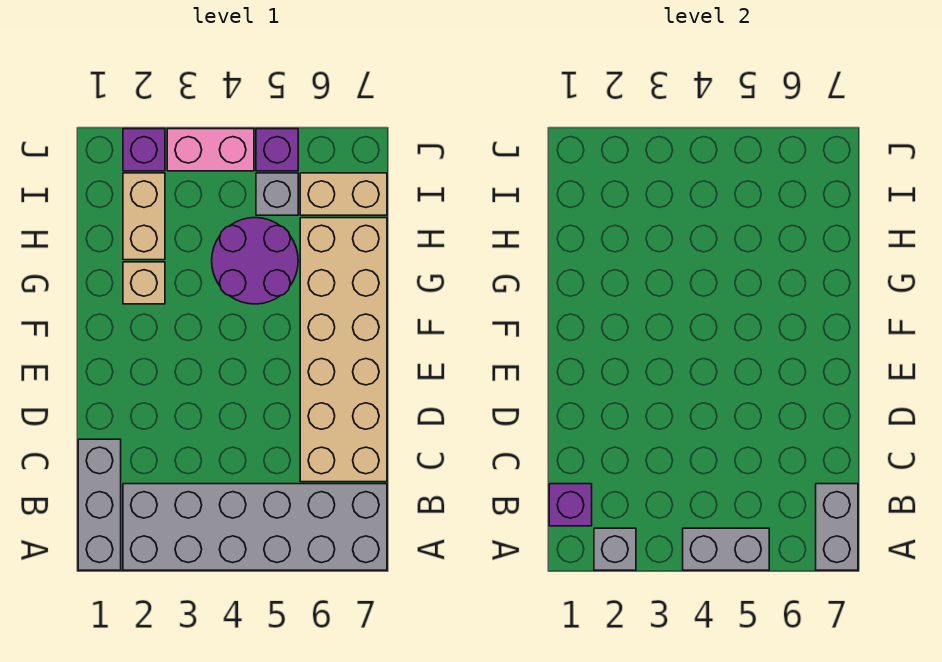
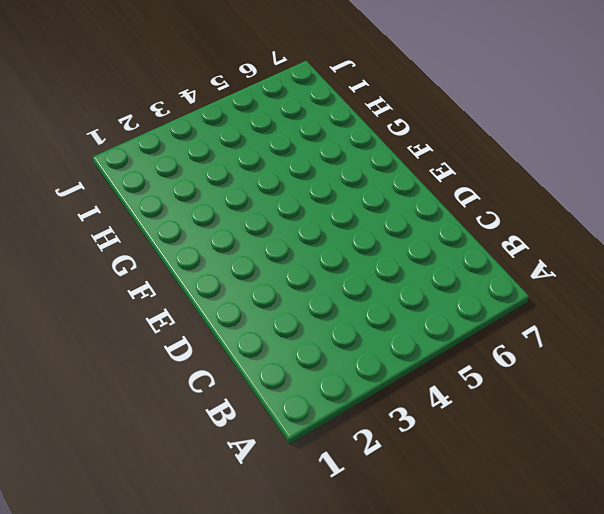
none -> grey brick A1:C1 level 1
none -> grey brick A2:B7 level 1
none -> tan brick C6:H7 level 1

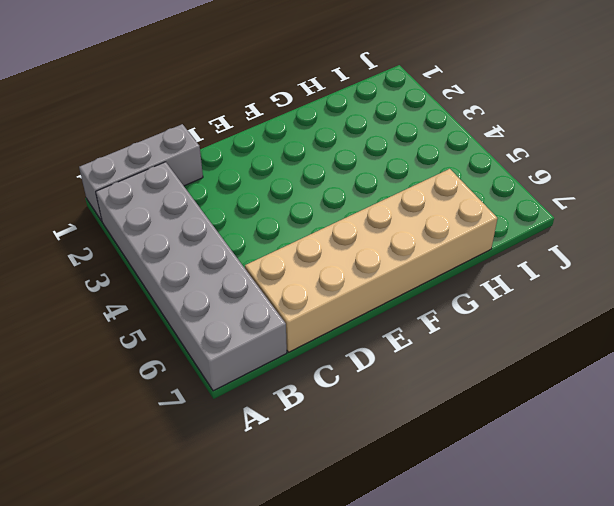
none -> tan brick G2 level 1
none -> purple round brick G4:H5 level 1
none -> tan brick H2:I2 level 1

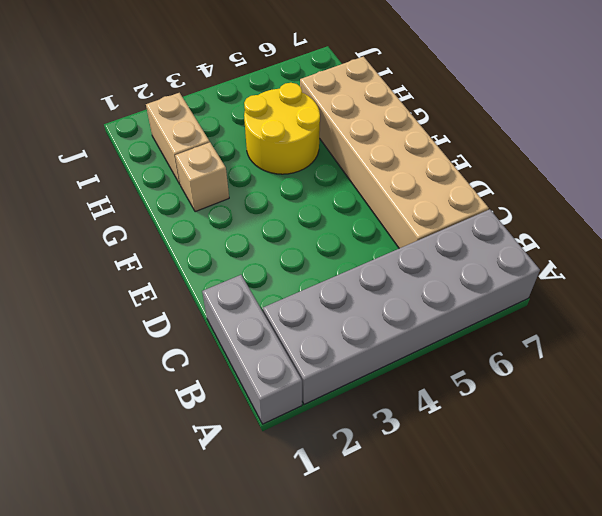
yellow round brick G4:H5 level 1 -> purple round brick G4:H5 level 1
none -> grey brick I5 level 1
none -> tan brick I6:I7 level 1
none -> purple brick J2 level 1

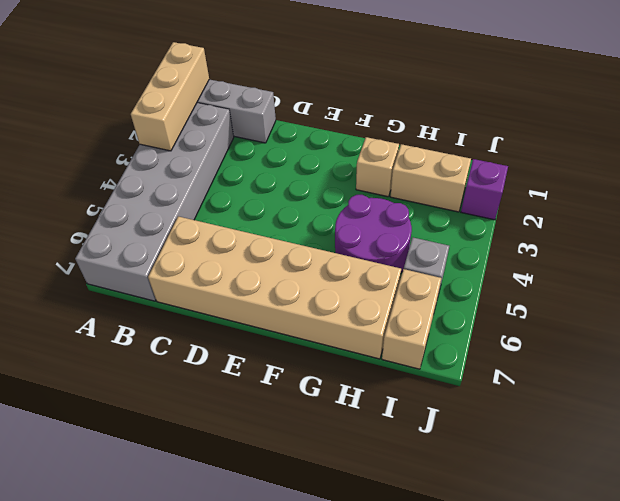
tan brick A1:A3 level 2 -> grey brick A2 level 2
none -> pink brick J3:J4 level 1
none -> purple brick J5 level 1
none -> grey brick A4:A5 level 2

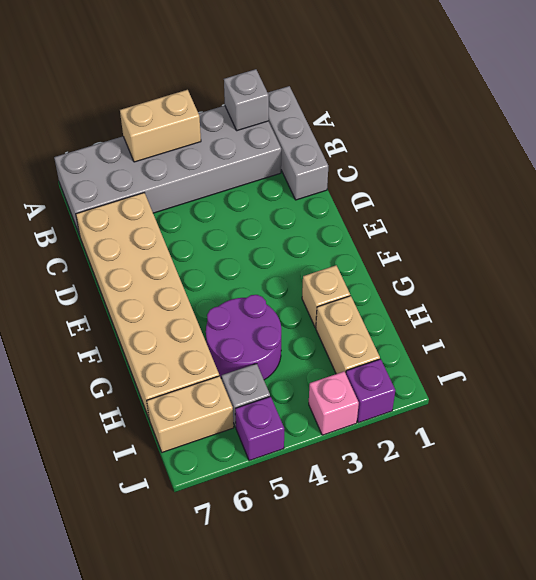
tan brick A4:A5 level 2 -> grey brick A4:A5 level 2
pink brick J3 level 1 -> pink brick J3:J4 level 1
none -> grey brick A7:B7 level 2
none -> purple brick B1 level 2

